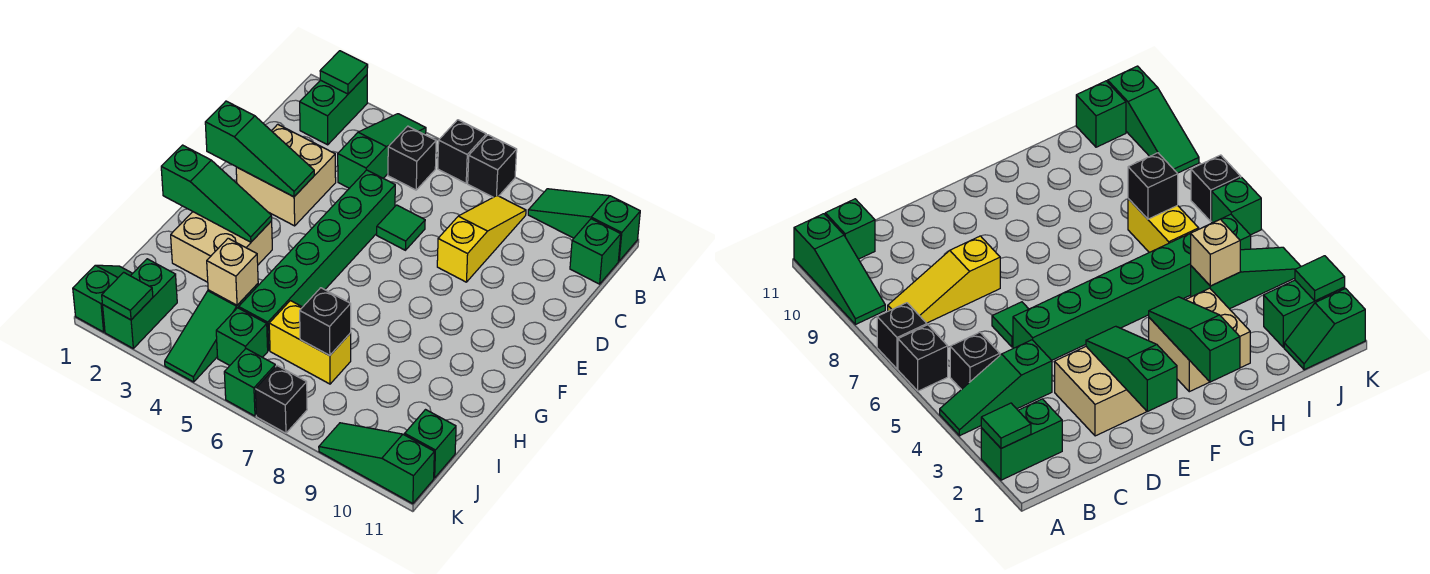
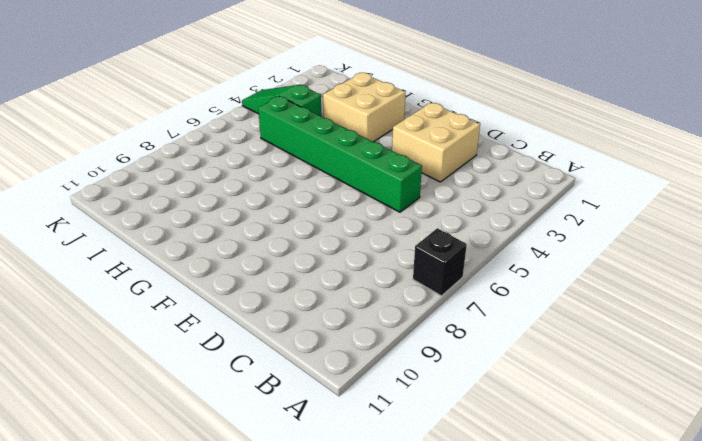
none -> green brick A2:B2 level 1
none -> green slope A4:C4 level 1 top C
none -> black brick A6 level 1

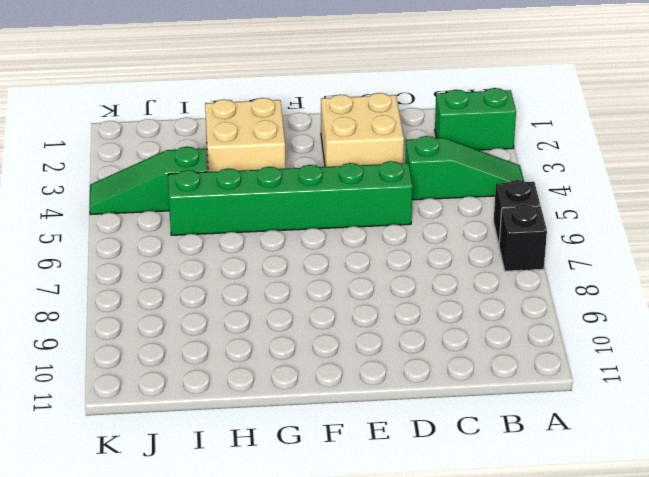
none -> green slope A9:A11 level 1 top 11
none -> black brick B5 level 1
none -> yellow slope B8:D8 level 1 top D

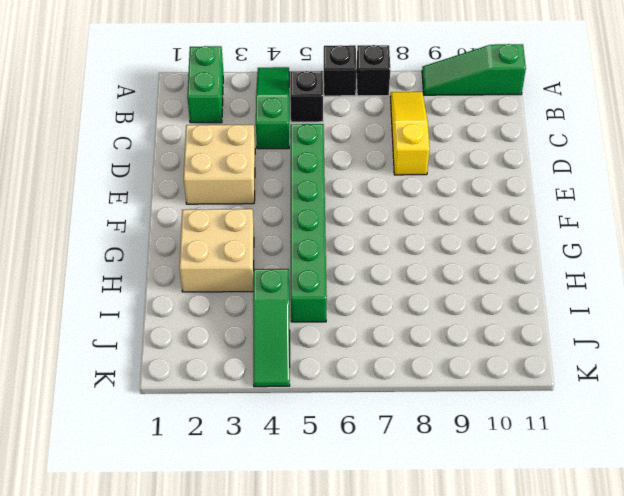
none -> green brick B11 level 1
none -> green tile D6 level 1
none -> yellow brick I6:I7 level 1

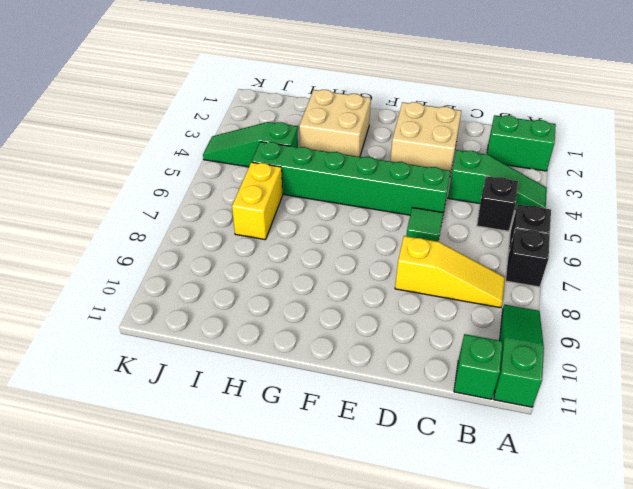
none -> green slope J1:K1 level 1 top K
none -> green brick J2:K2 level 1
none -> green brick J5 level 1

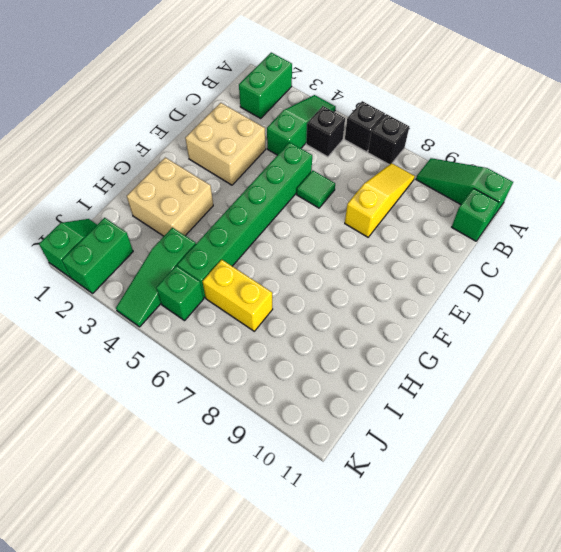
none -> green brick J11 level 1
none -> green brick K6 level 1
none -> black brick K7 level 1

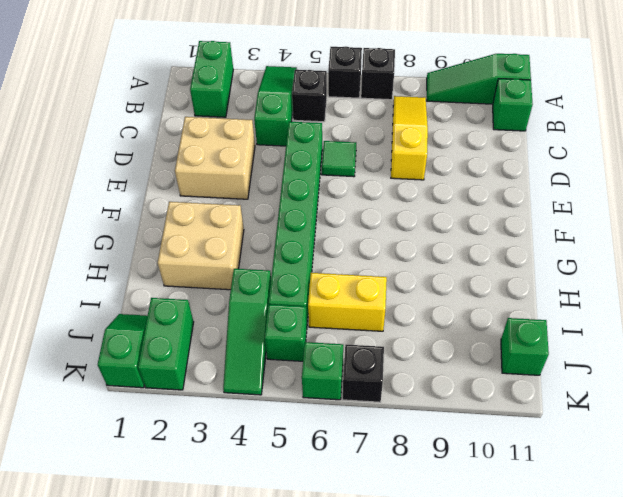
none -> green slope K9:K11 level 1 top 11
none -> green tile A2 level 2
none -> green slope E1:E3 level 2 top 1

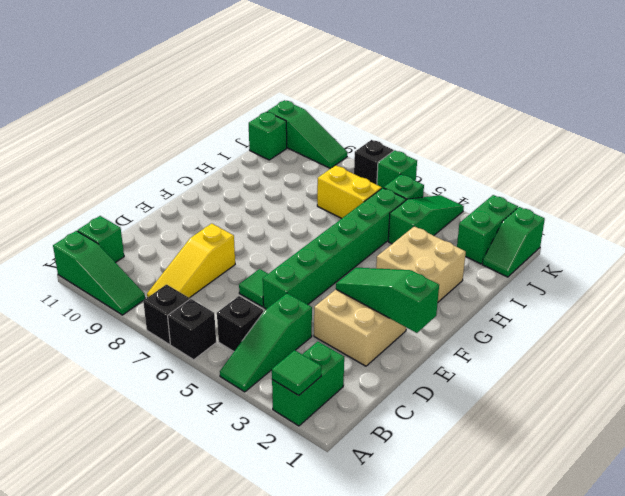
none -> green slope G1:G3 level 2 top 1
none -> tan brick I4 level 2
none -> black brick I7 level 2

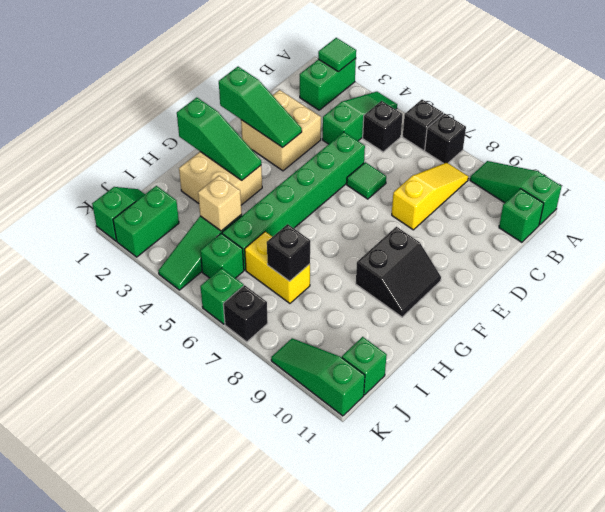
black slope F9:G10 level 1 top 9 -> none
none -> green tile K2 level 2

